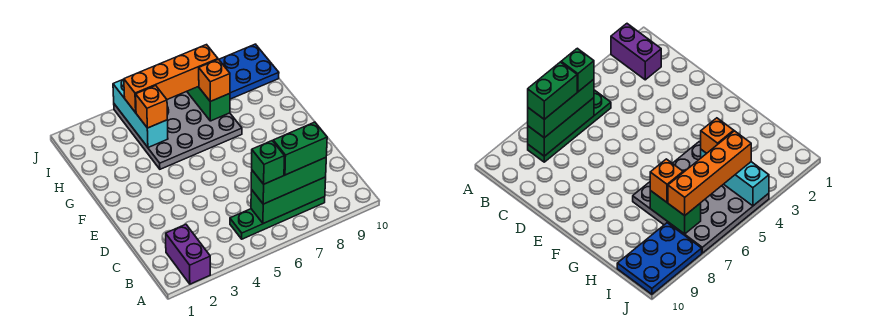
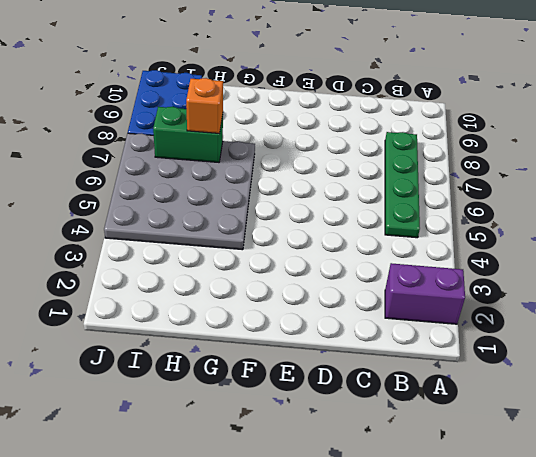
none -> green brick B6:B8 level 2
none -> cyan brick H4:J4 level 2
none -> green brick B6:B8 level 3

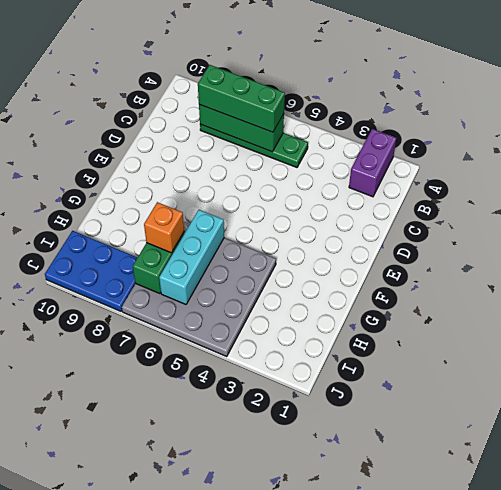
cyan brick G6:I6 level 2 -> cyan brick H4:J4 level 2
none -> orange brick H4 level 3
none -> orange brick I4:I7 level 3
none -> green brick B6 level 4

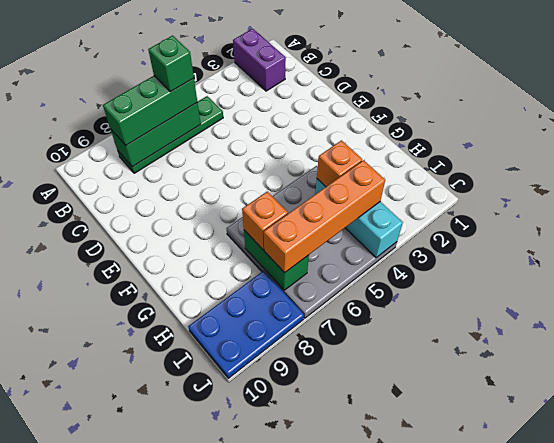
none -> green brick B7:B8 level 4

